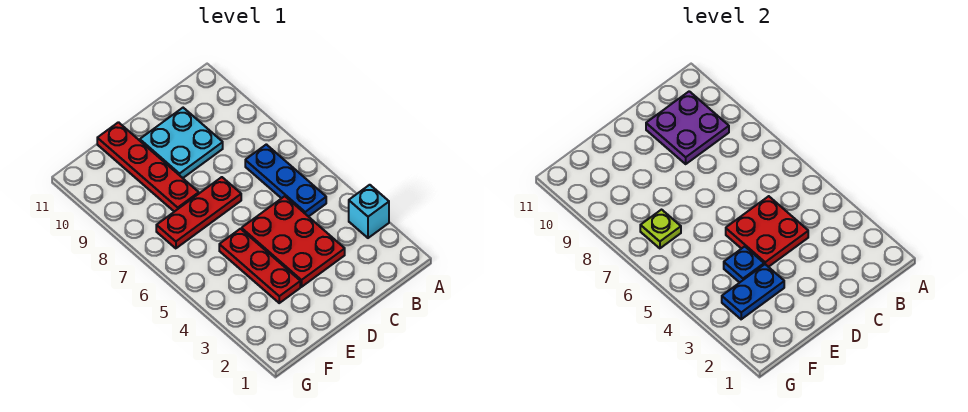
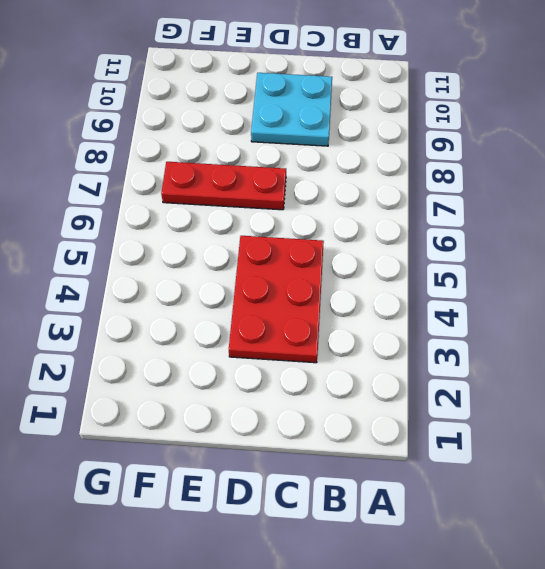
none -> cyan brick A3 level 1
none -> blue plate B5:B7 level 1
none -> red plate E3:E5 level 1

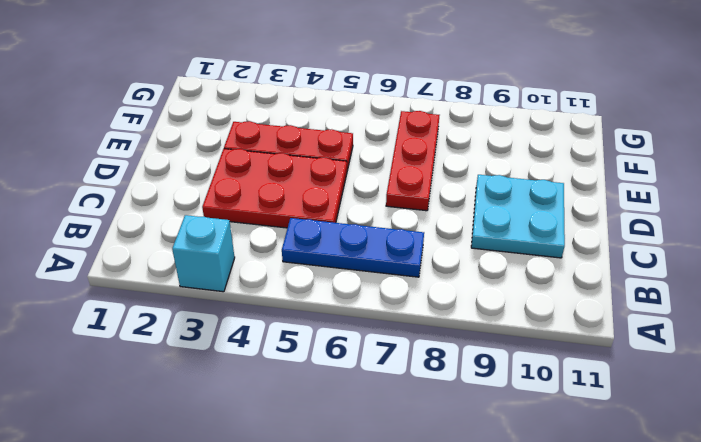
none -> red plate E8:E11 level 1
none -> purple plate B9:C10 level 2
none -> red plate C4:D5 level 2

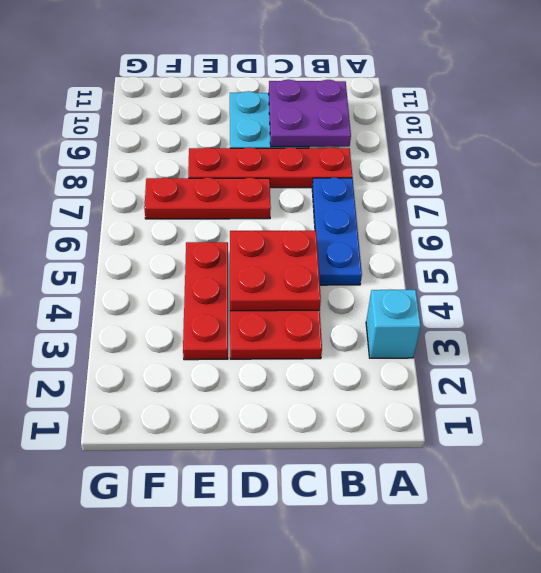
red plate B8:E8 level 1 -> red plate E8:E11 level 1
none -> blue plate E3:F3 level 2
none -> blue plate E4 level 2
none -> lime plate F7 level 2

